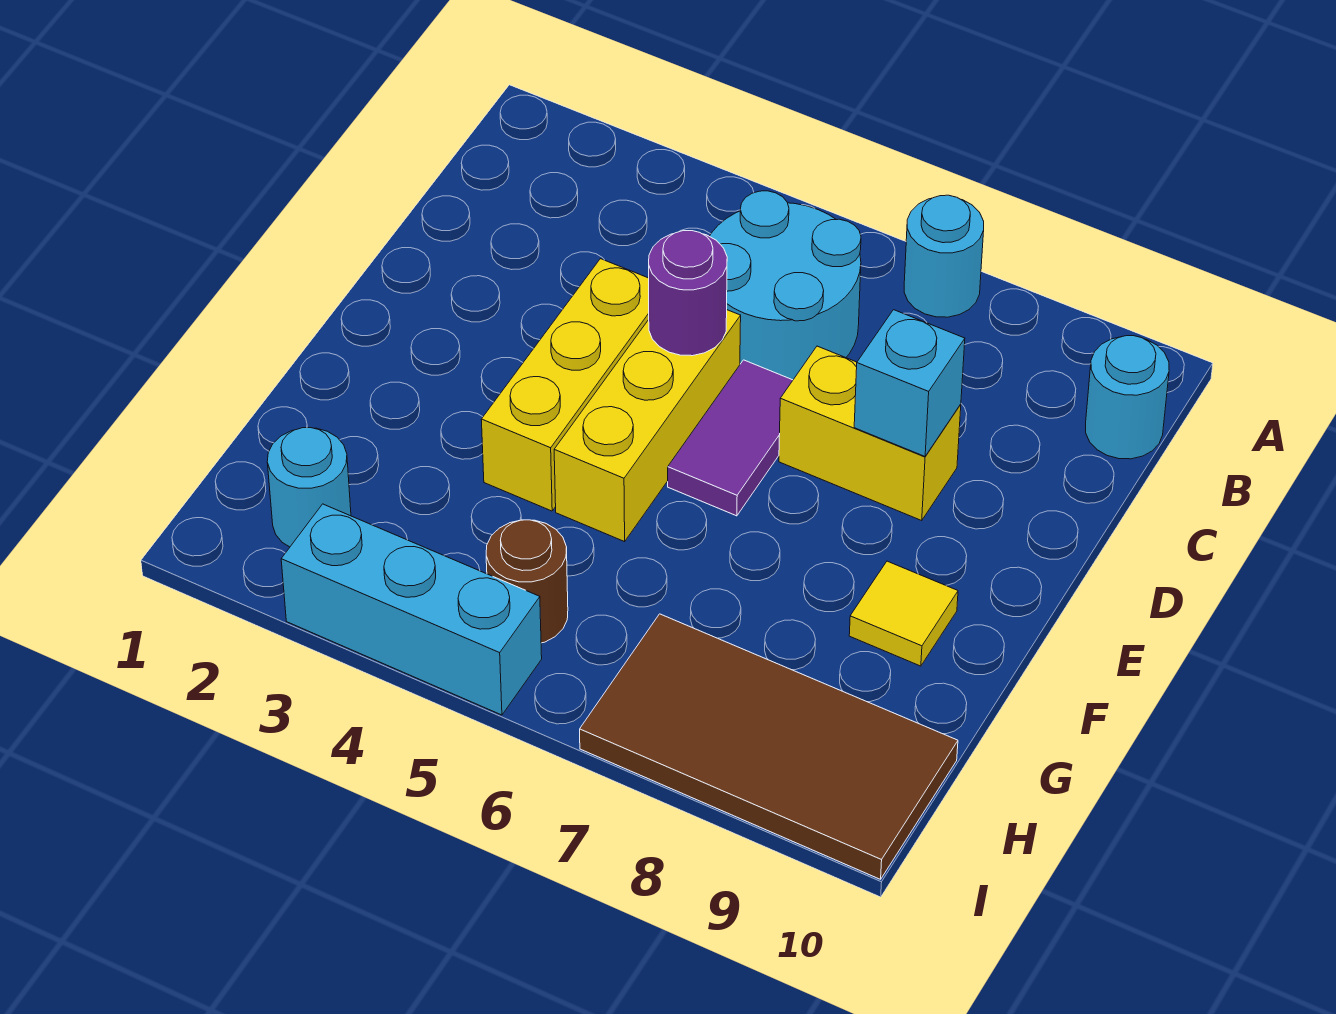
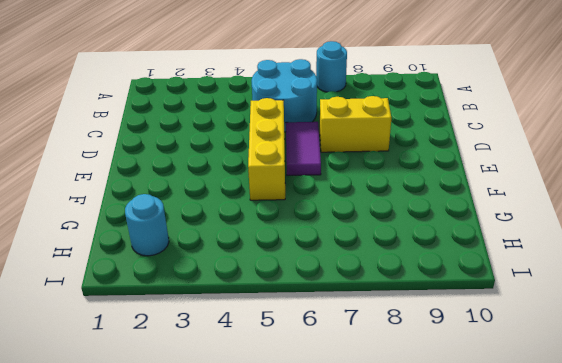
none -> cyan round brick B10 level 1
none -> yellow brick D4:F4 level 1
none -> yellow tile F9 level 1

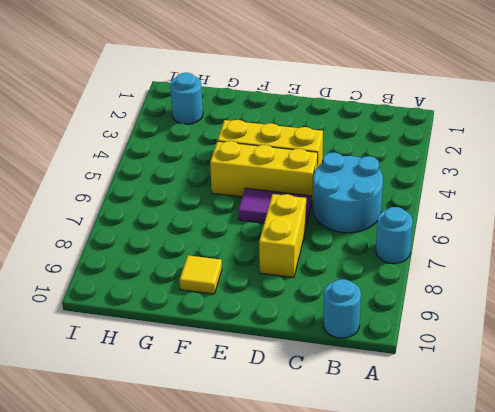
none -> brown round brick H5 level 1
none -> brown tile H7:I10 level 1
none -> cyan brick I3:I5 level 1

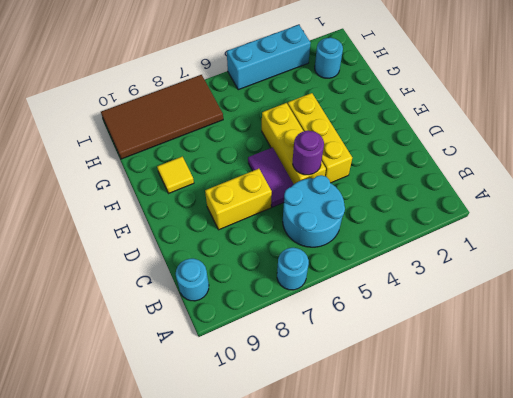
none -> brown round brick H5 level 1
none -> cyan brick D8 level 2

